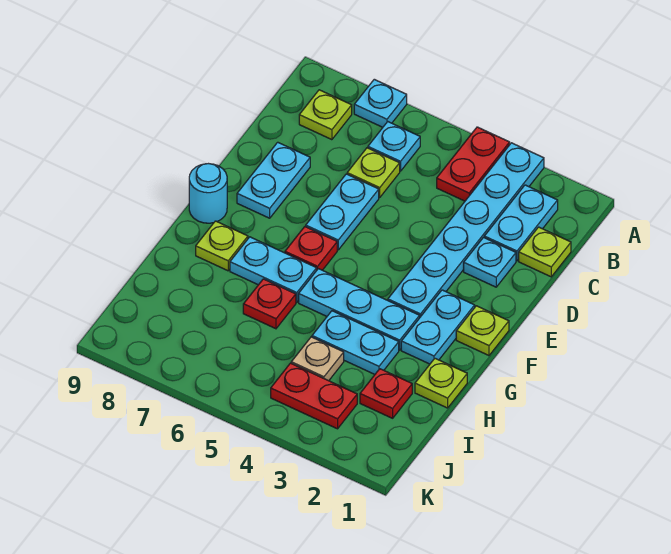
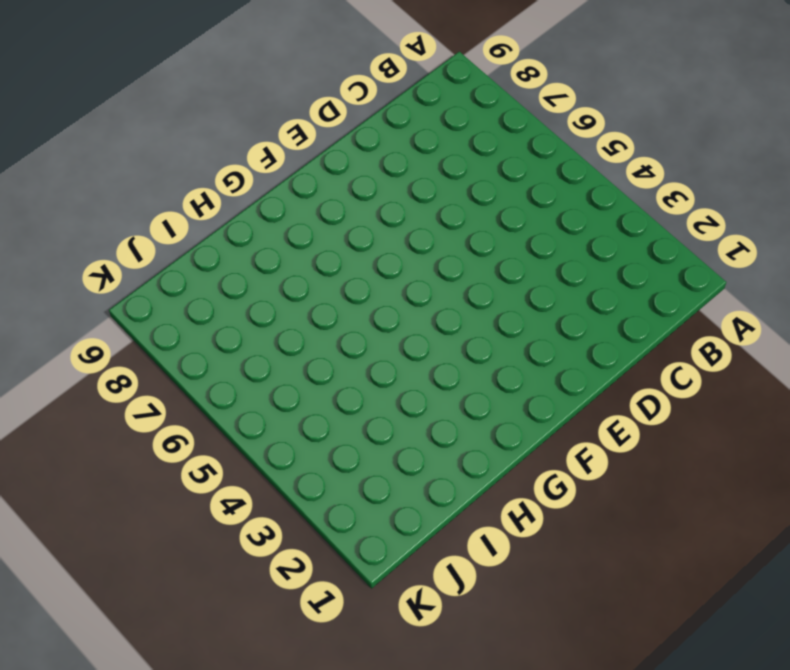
none -> cyan plate A3:F3 level 1
none -> red plate A4:B4 level 1
none -> cyan plate A7 level 1

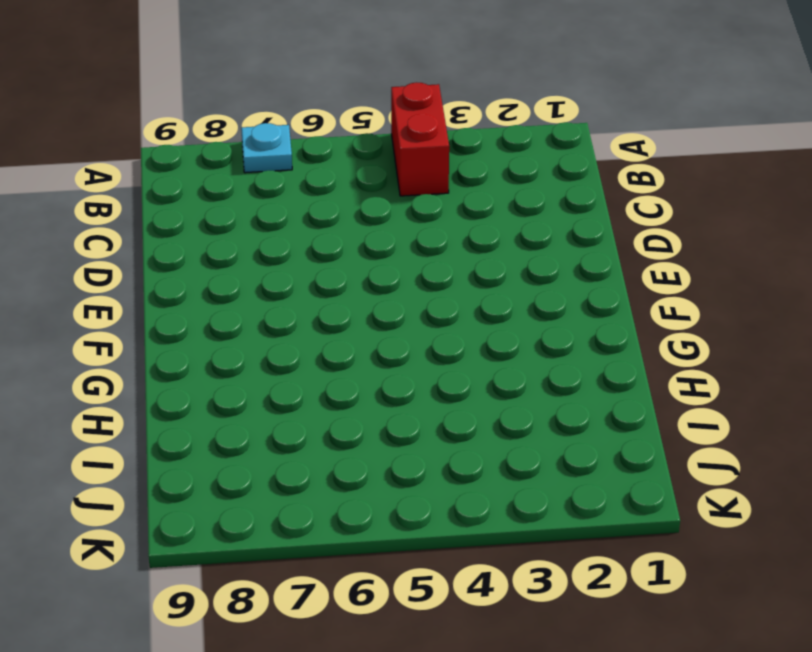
red brick A4:B4 level 1 -> red plate A4:B4 level 1
none -> cyan plate A3:F3 level 1
none -> cyan plate B2:C2 level 1
none -> cyan plate B6 level 1

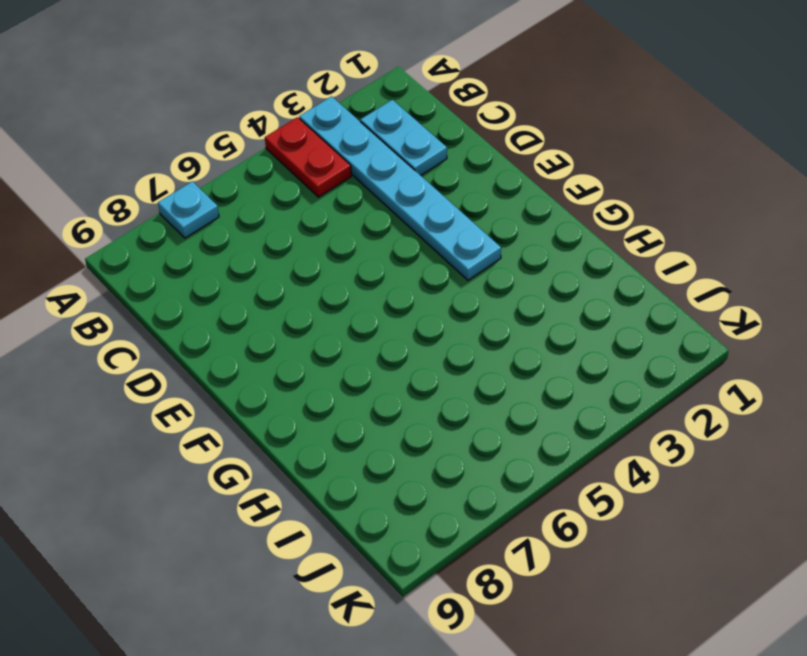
none -> cyan plate B6 level 1
none -> lime plate B8 level 1
none -> lime plate C1 level 1

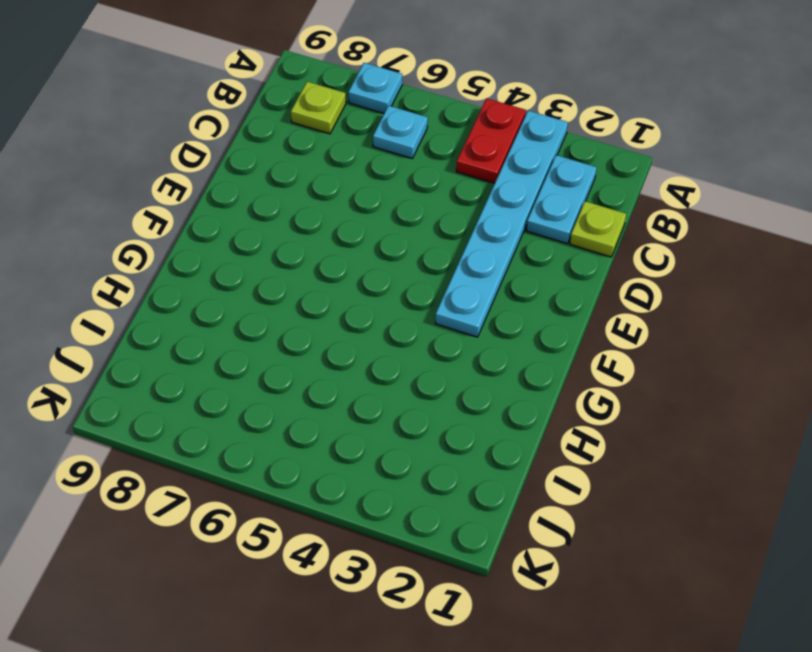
none -> lime plate C6 level 1
none -> cyan plate D2 level 1
none -> cyan plate D6:E6 level 1

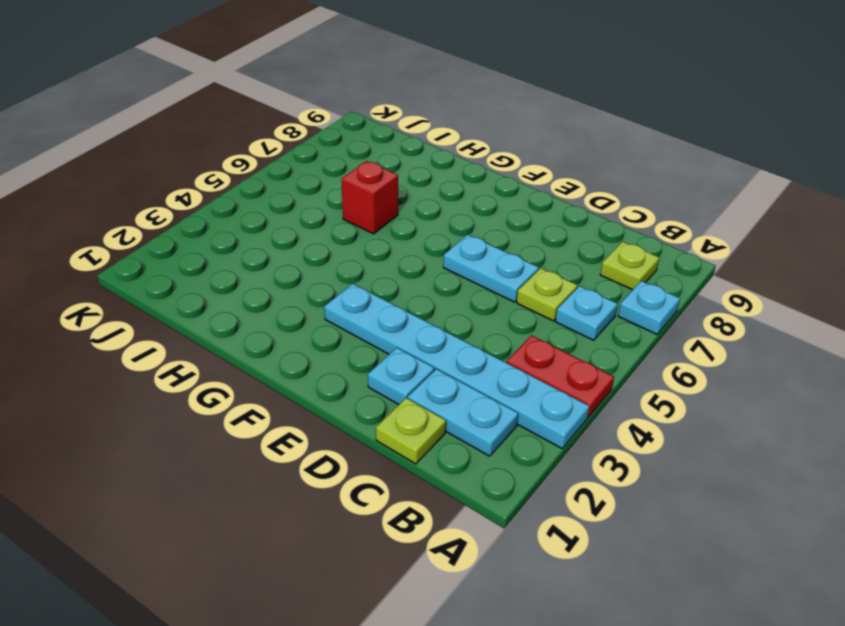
red brick H6 level 1 -> red plate H6 level 1
none -> cyan plate D8:E8 level 1
none -> lime plate F1 level 1
none -> cyan plate F2:G2 level 1

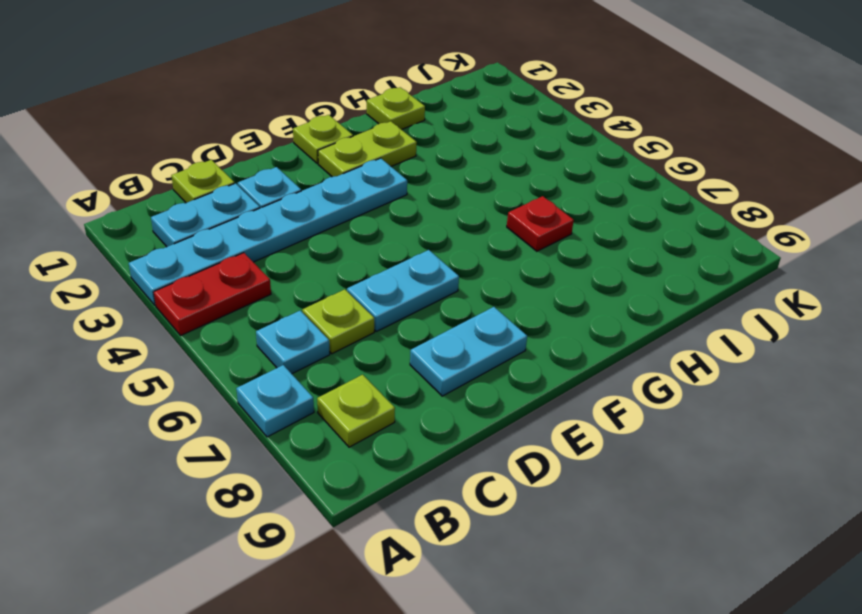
lime plate F2:G2 level 1 -> cyan plate F2:G2 level 1
none -> red plate F6 level 1
none -> cyan round brick F9 level 1
none -> cyan plate G3:G5 level 1

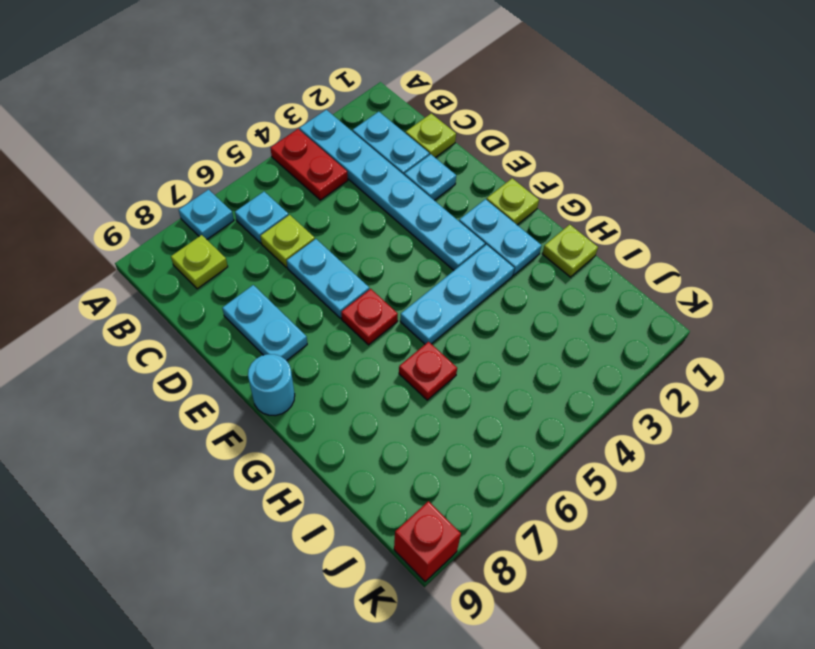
red brick K9 level 1 -> none
none -> cyan plate G6:G7 level 1
none -> lime plate G8 level 1
none -> cyan plate H3:H4 level 1

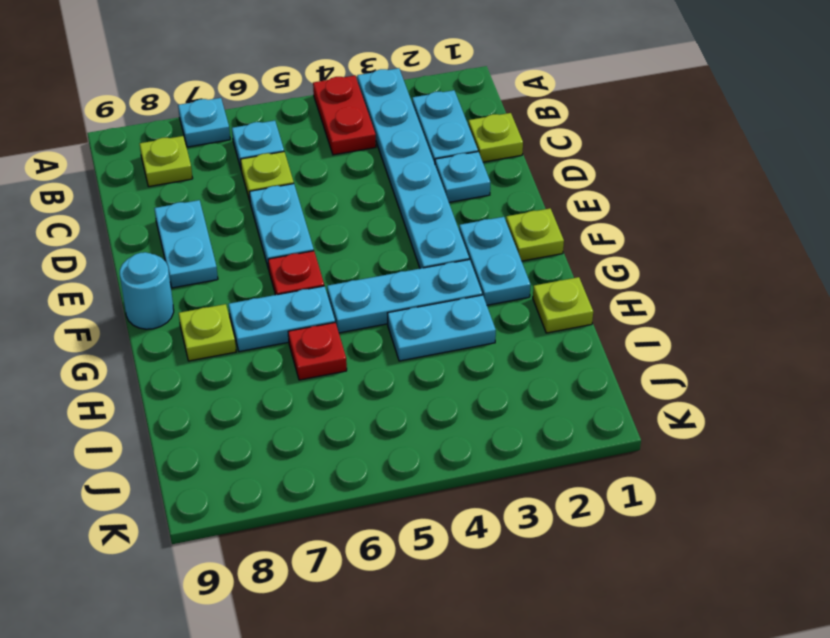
none -> red plate I2 level 1
none -> tan plate I4 level 1
none -> red plate J3:J4 level 1

